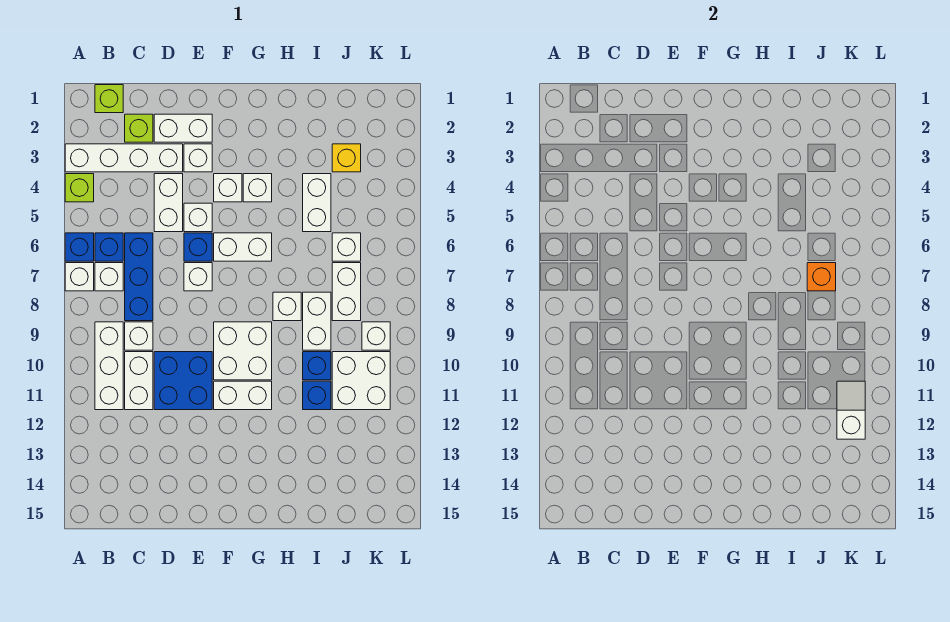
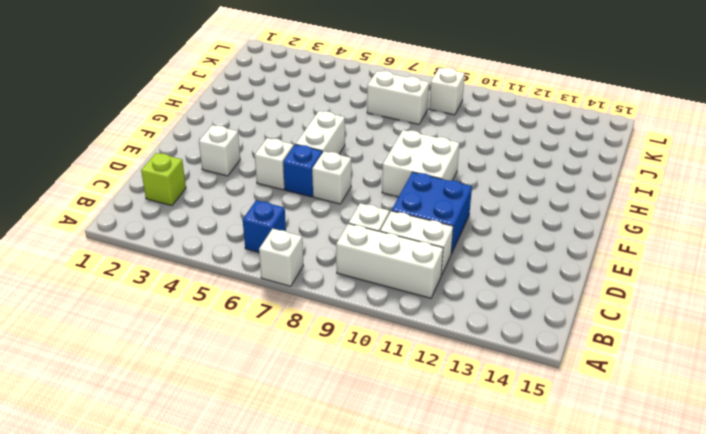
none -> white brick A3:D3 level 1
none -> lime brick A4 level 1
none -> blue brick A6 level 1
none -> lime brick B1 level 1

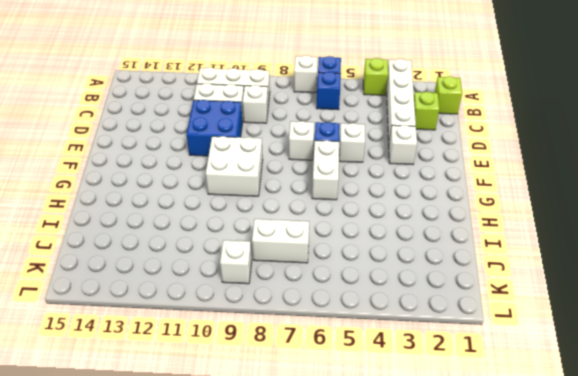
none -> white brick B7 level 1
none -> blue brick C6:C8 level 1
none -> white brick D2:E2 level 1
none -> white brick D4:D5 level 1

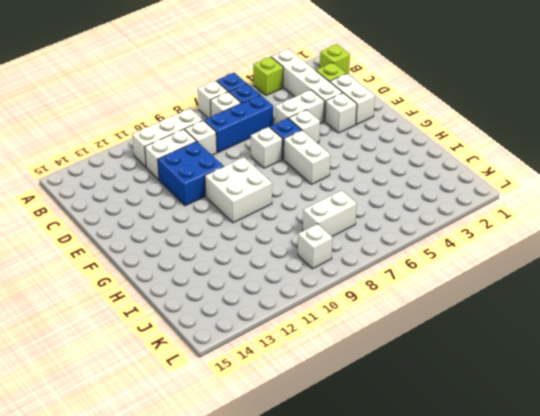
none -> white brick F4 level 1
none -> white brick F11:G11 level 1
none -> white brick G4 level 1
none -> white brick H8 level 1

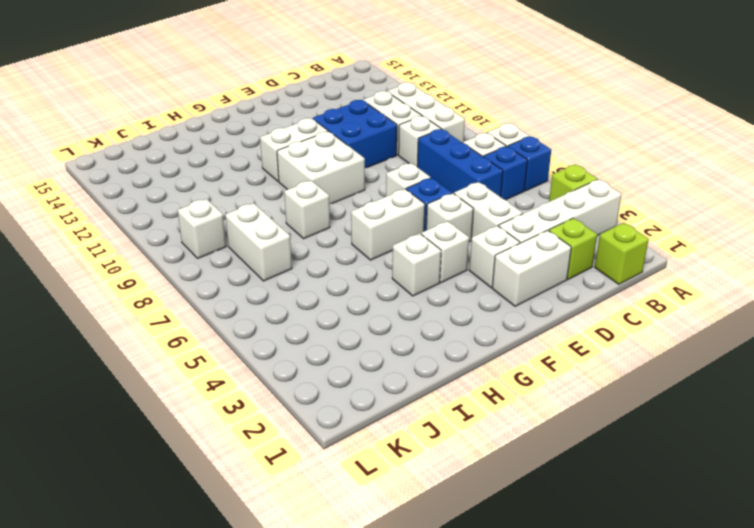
none -> white brick I4:I5 level 1
none -> white brick I8:I9 level 1
none -> blue brick I10 level 1
none -> blue brick I11 level 1

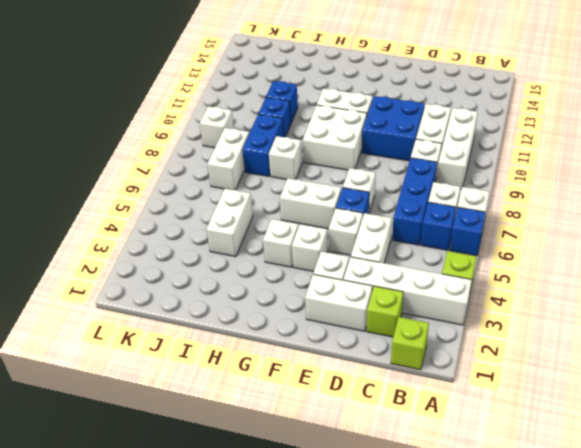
blue brick I8:I9 level 1 -> white brick I8:I9 level 1
none -> yellow brick J3 level 1
none -> white brick J6 level 1
none -> white brick J10:K11 level 1
none -> orange brick J7 level 2

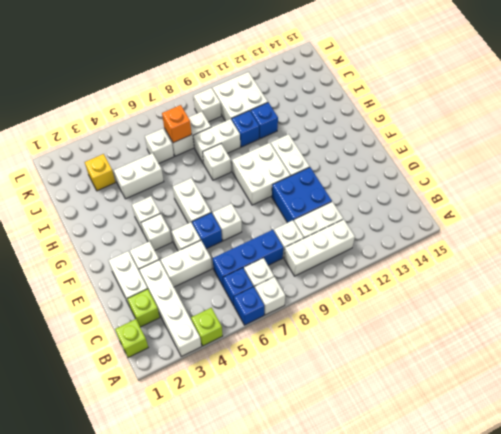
none -> white slope K11:K12 level 2 top 12

